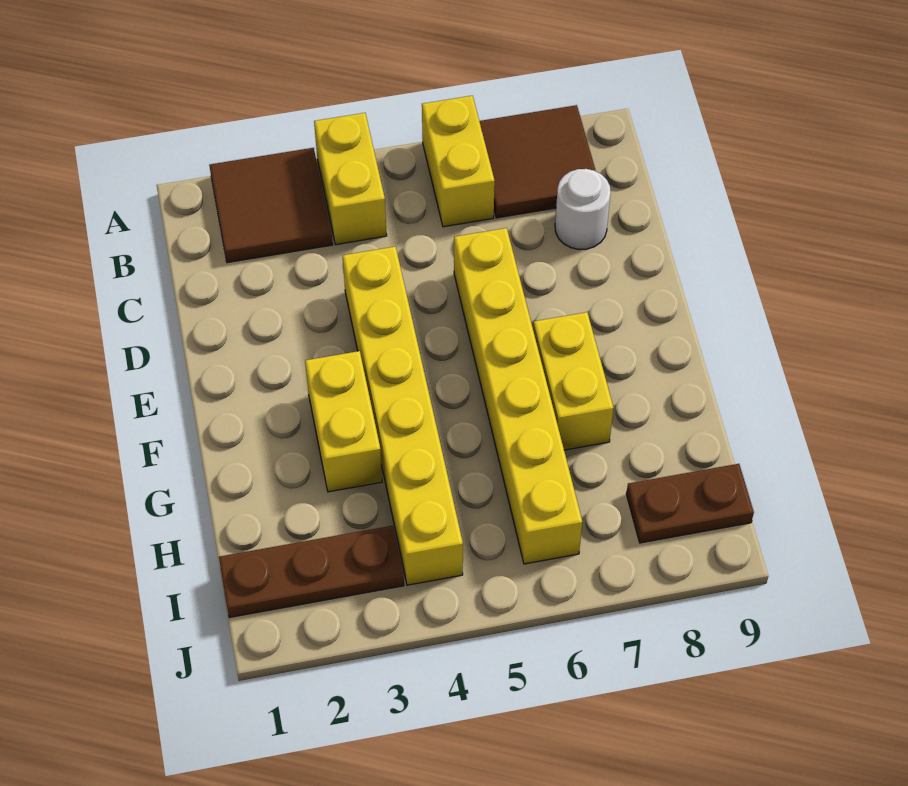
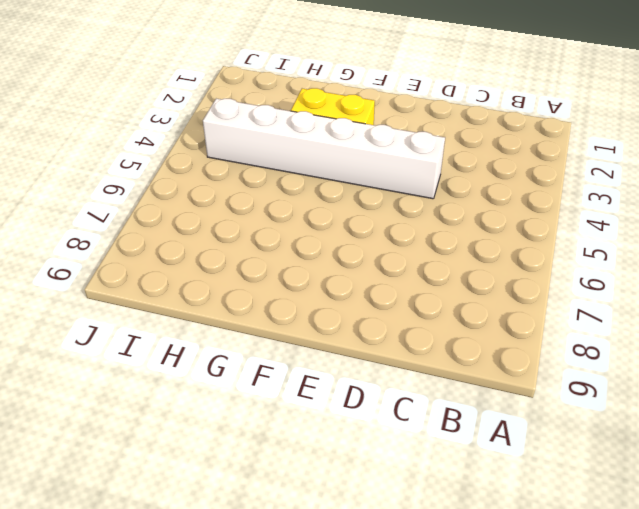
white brick D4:I4 level 1 -> yellow brick D4:I4 level 1
none -> brown tile A2:B3 level 1
none -> yellow brick A4:B4 level 1

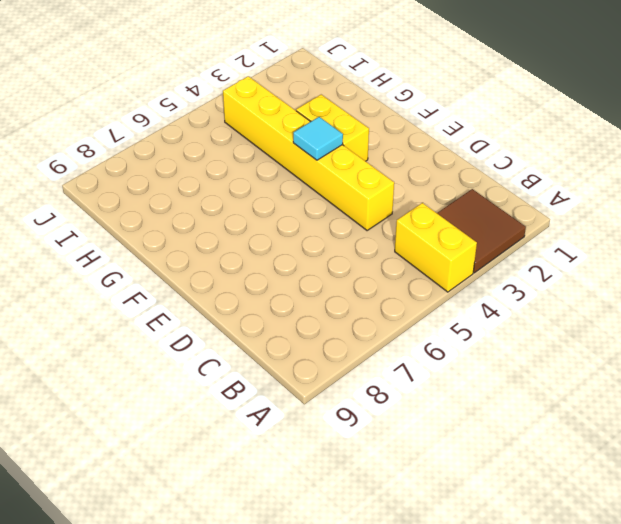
cyan tile F4 level 2 -> none
none -> yellow brick A6:B6 level 1
none -> brown tile A7:B8 level 1

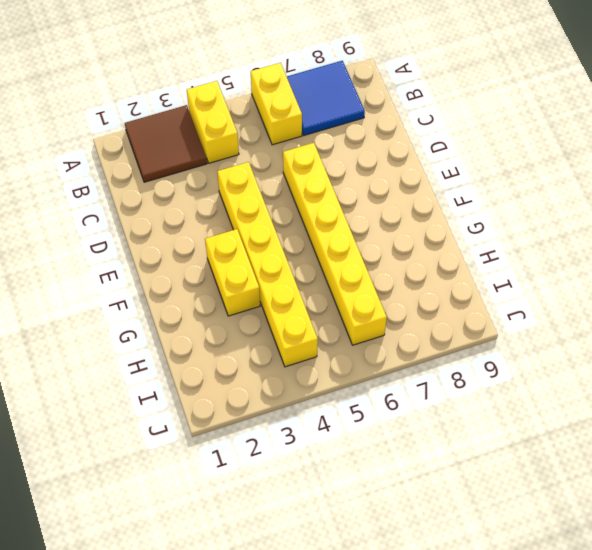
blue tile A7:B8 level 1 -> brown tile A7:B8 level 1
none -> white round brick C8 level 1
none -> yellow brick F7:G7 level 1

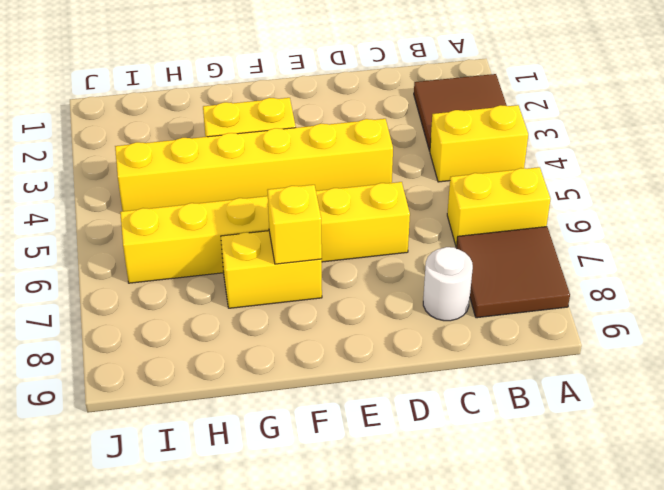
yellow brick F7 level 2 -> none
none -> brown plate I1:I3 level 1
none -> brown plate I8:I9 level 1

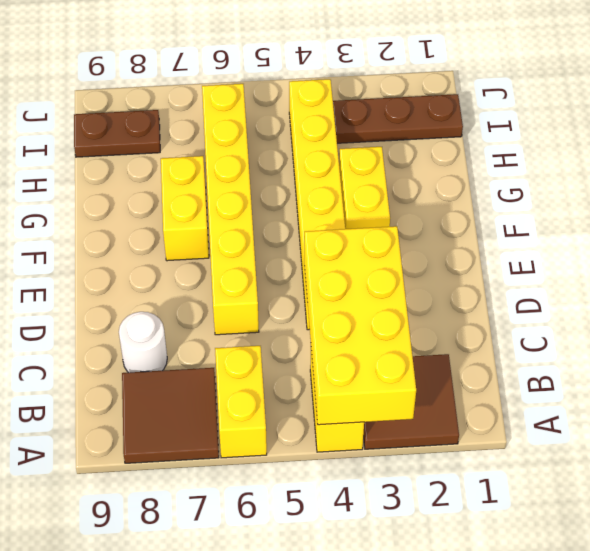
yellow brick A3:D4 level 2 -> none

